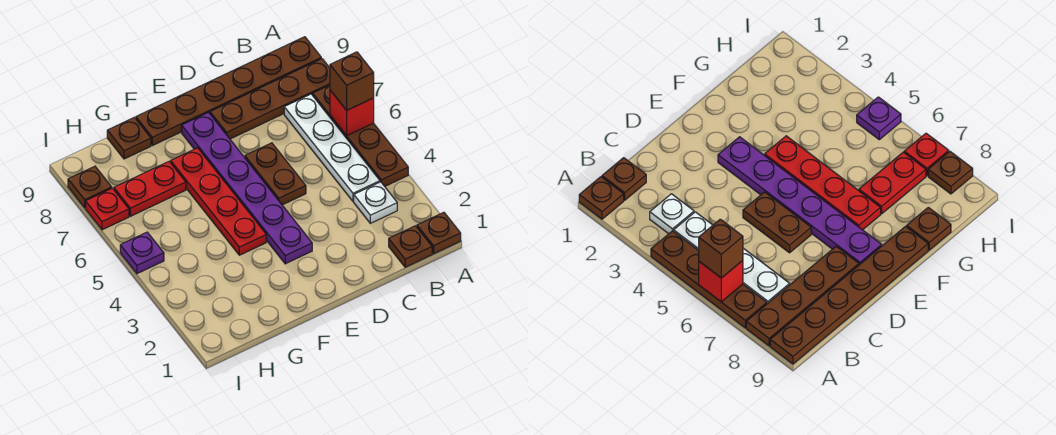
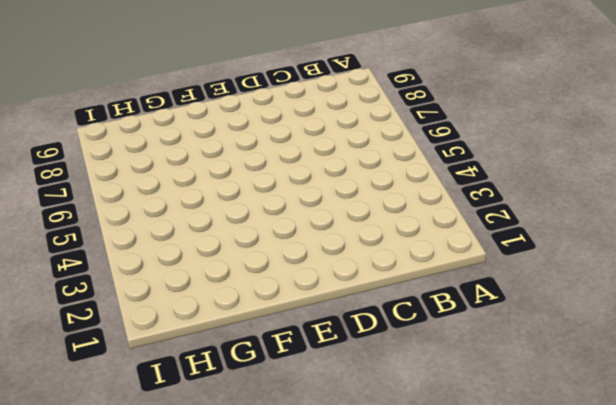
none -> brown plate A1 level 1
none -> brown plate A4:A7 level 1
none -> brown plate A8:D8 level 1

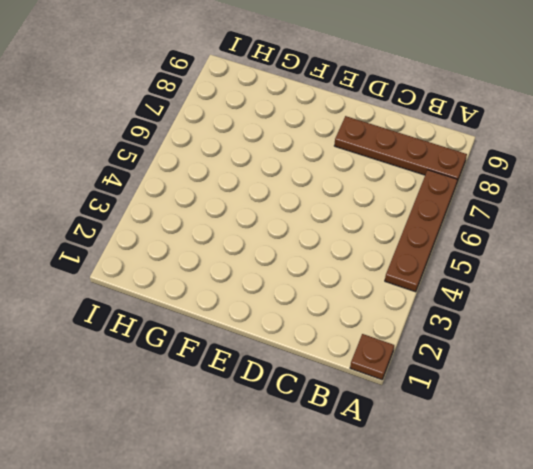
none -> brown plate A9:F9 level 1
none -> brown plate B1 level 1
none -> white plate B3 level 1

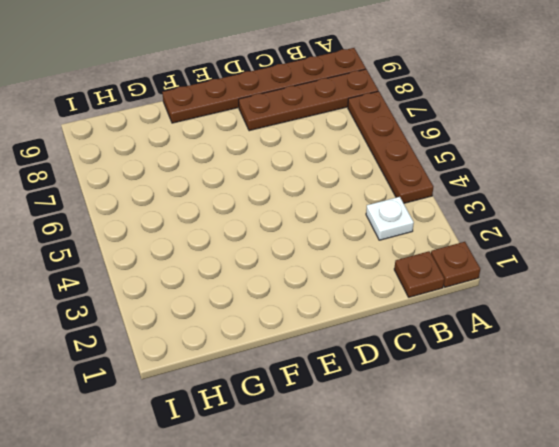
none -> white plate B4:B7 level 1
none -> brown plate D5:D6 level 1
none -> purple plate E3:E8 level 1

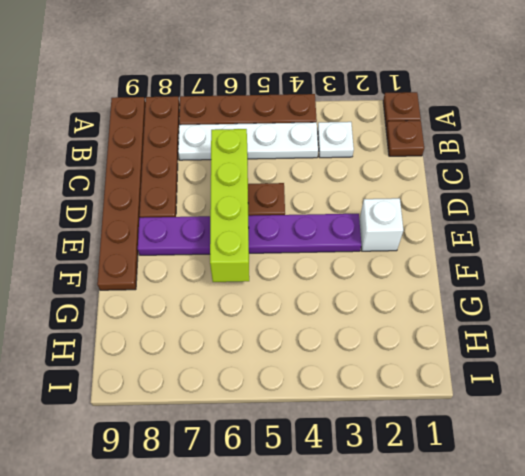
lime brick C6:F6 level 2 -> none
white brick E2 level 1 -> none
none -> red plate F4:F7 level 1
none -> red plate G7:H7 level 1
none -> brown plate G9 level 1

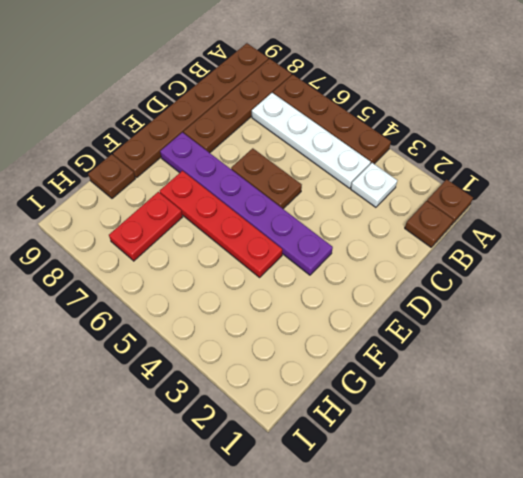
none -> purple plate I5 level 1
none -> red plate I7 level 1
none -> brown plate I8 level 1

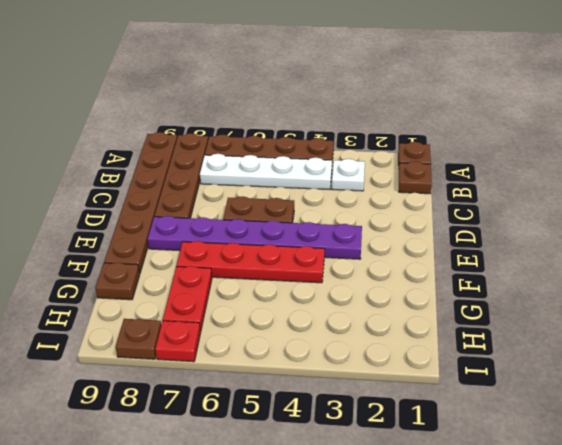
none -> purple plate I5 level 1
none -> red brick A6 level 2
none -> brown brick A6 level 3

